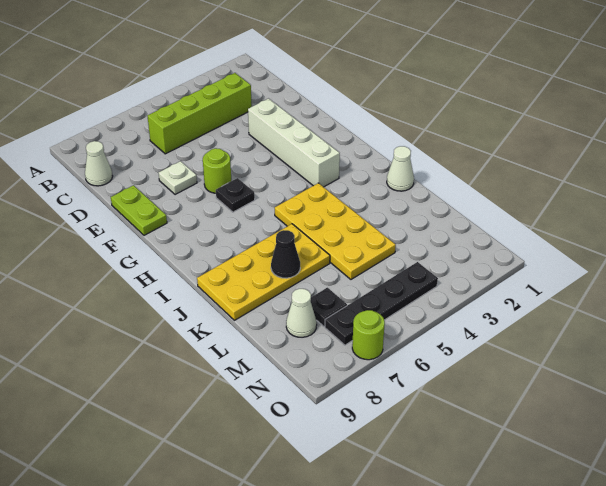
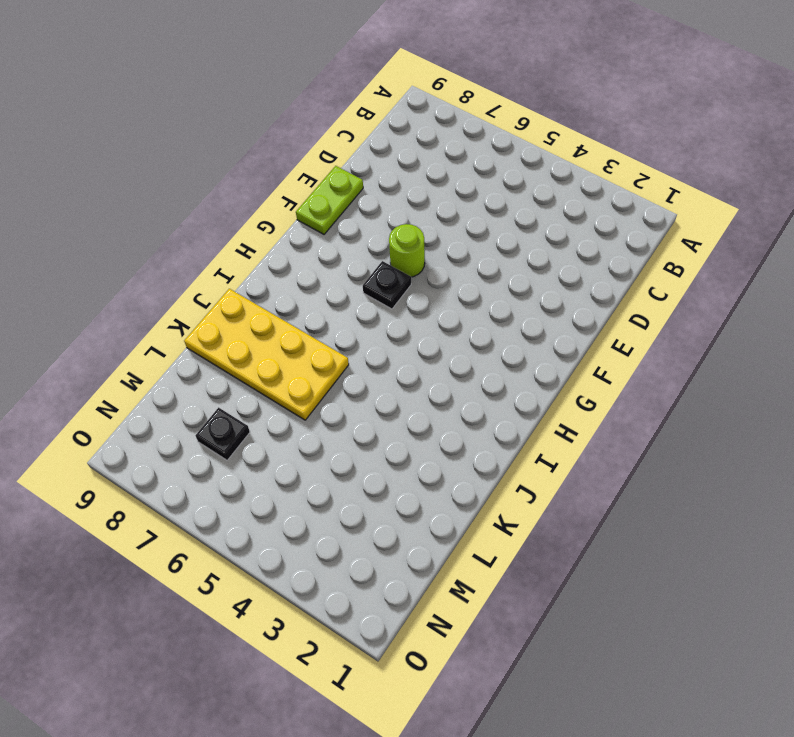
none -> lime brick C3:C6 level 1
none -> white cone C9 level 1
none -> white brick E3:H3 level 1

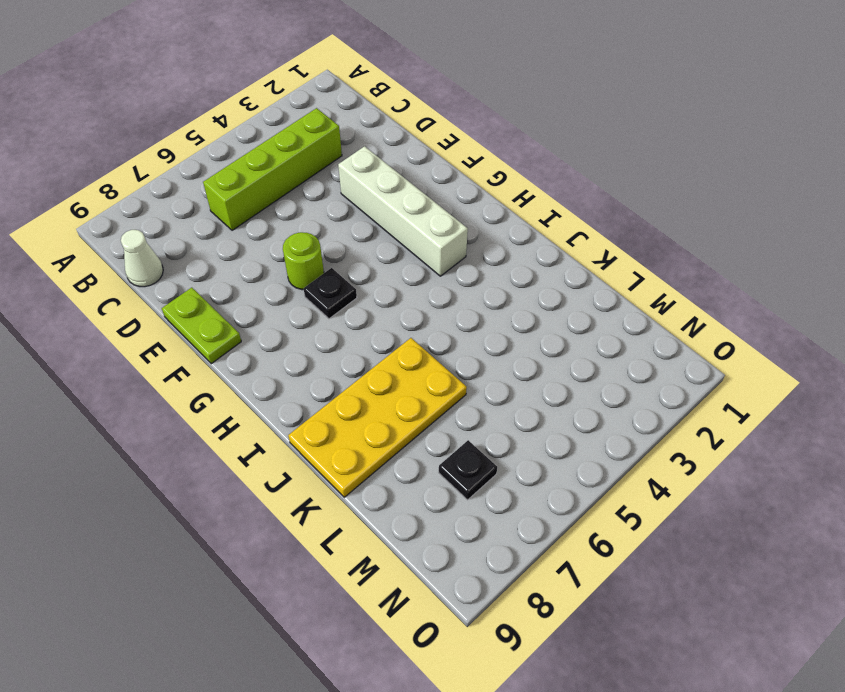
none -> white plate E7 level 1
none -> yellow plate I4:L5 level 1
none -> white cone J1 level 1

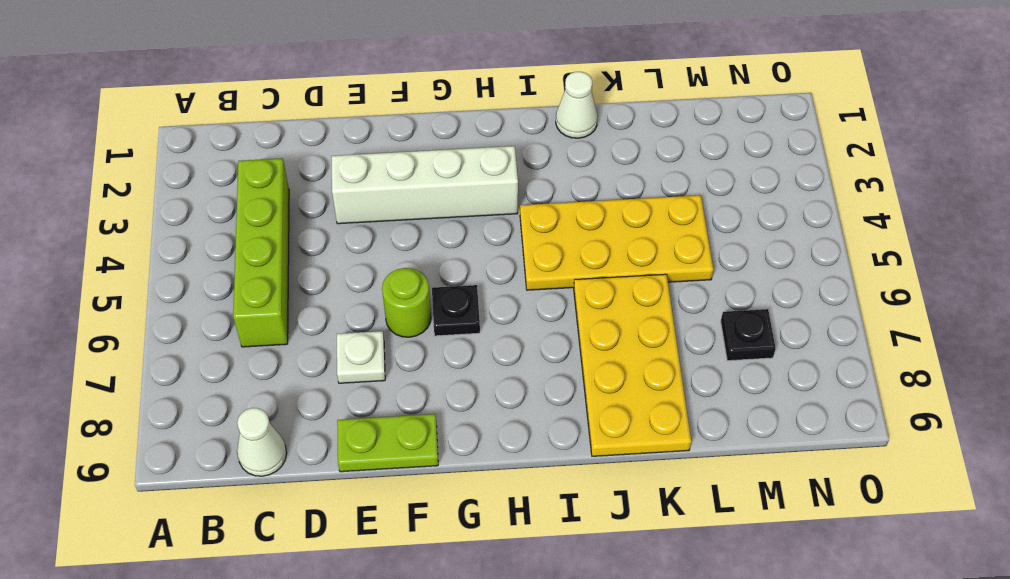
none -> white cone M8 level 1
none -> black plate N4:N7 level 1
none -> lime round brick O7 level 1

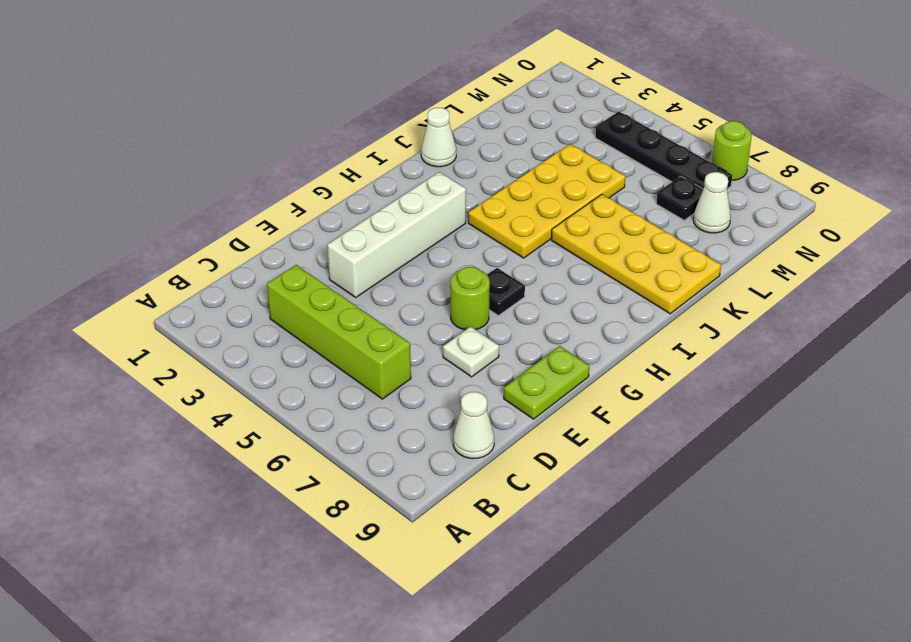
none -> black cone K7 level 2

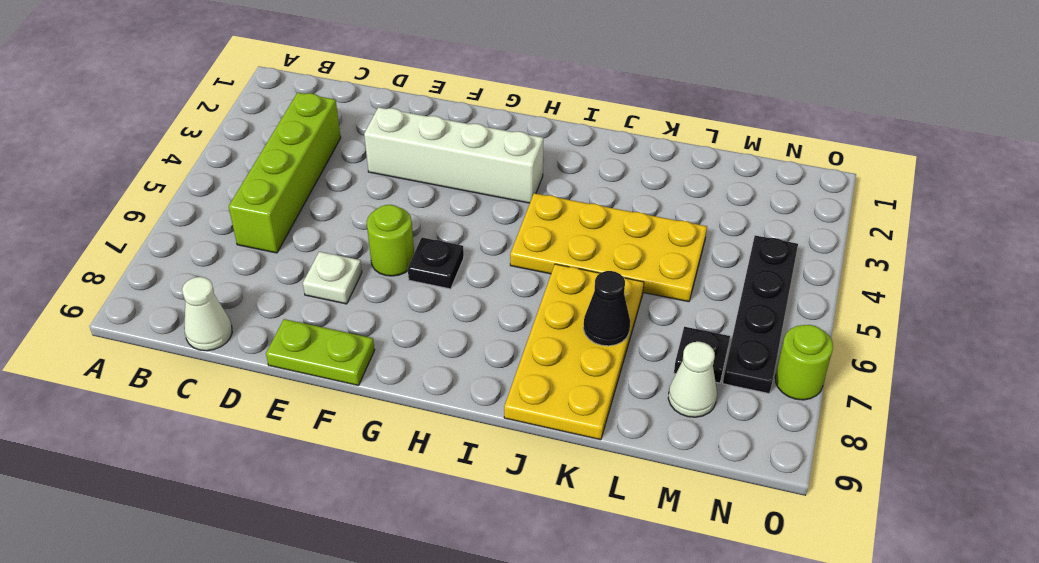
none -> white cone J1 level 1

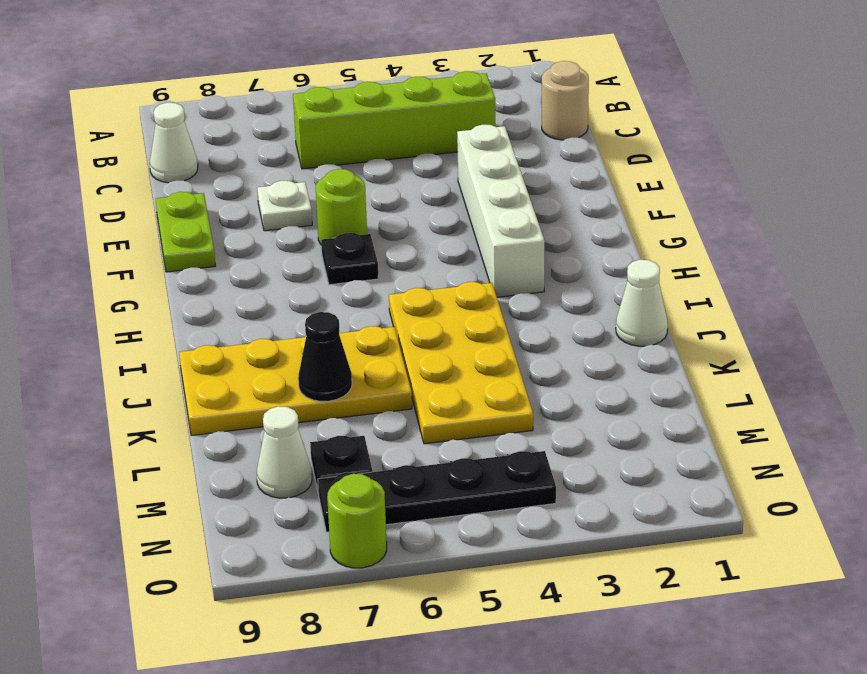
tan round brick C1 level 1 -> none

